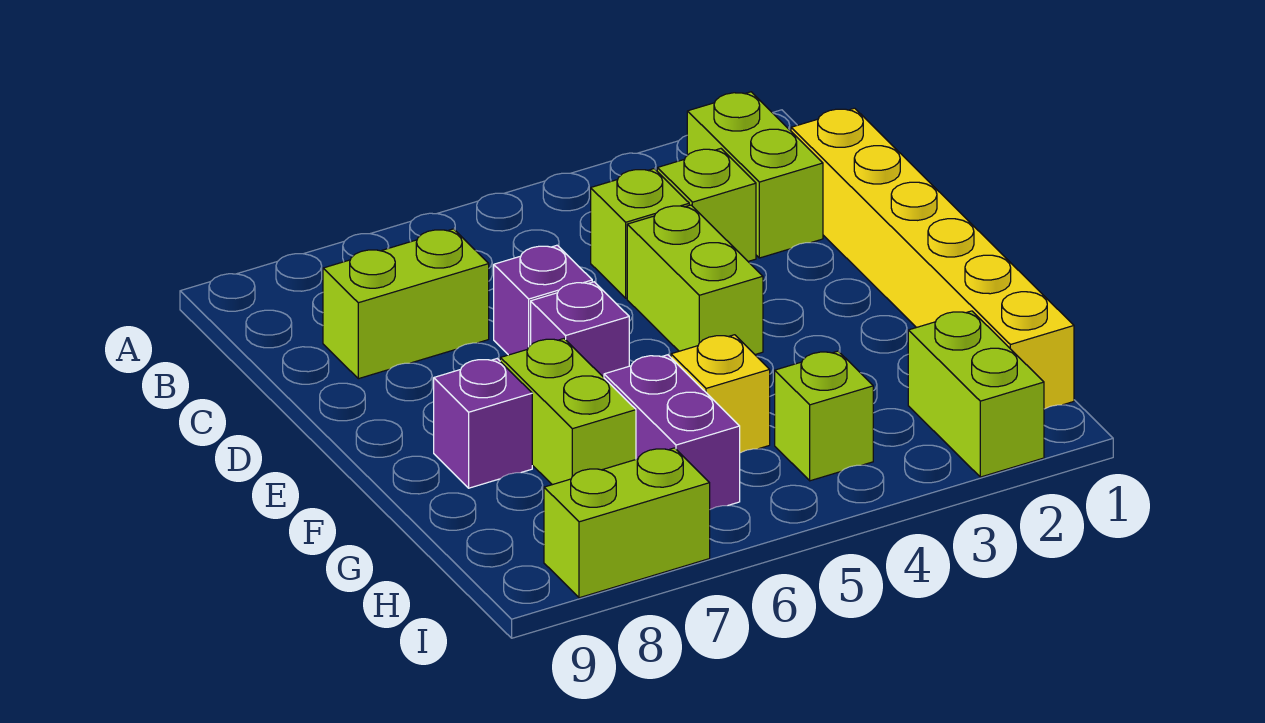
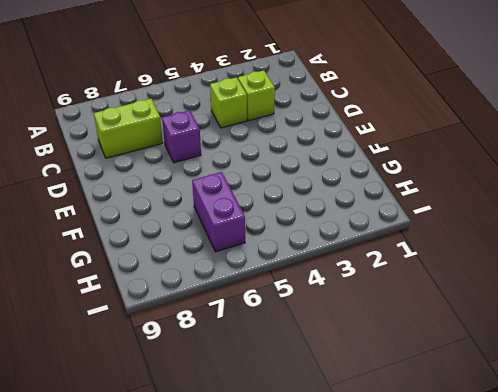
none -> lime brick B2:C2 level 1
none -> yellow brick C1:H1 level 1
none -> lime brick D4:E4 level 1

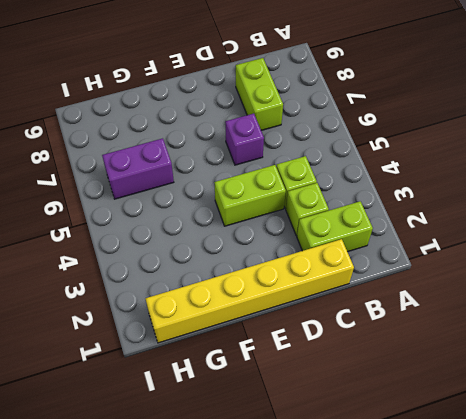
none -> purple brick E6 level 1
none -> lime brick F7:G7 level 1
none -> purple brick F8 level 1

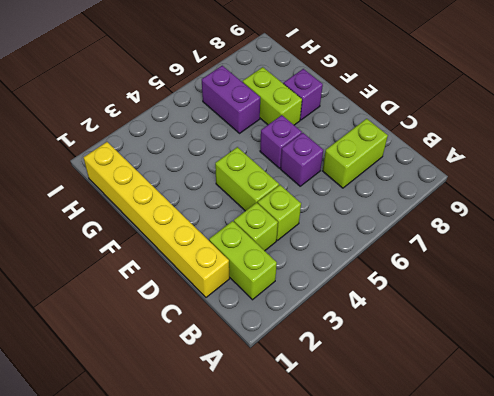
none -> yellow brick G5 level 1
none -> lime brick H2:I2 level 1
none -> lime brick H4 level 1

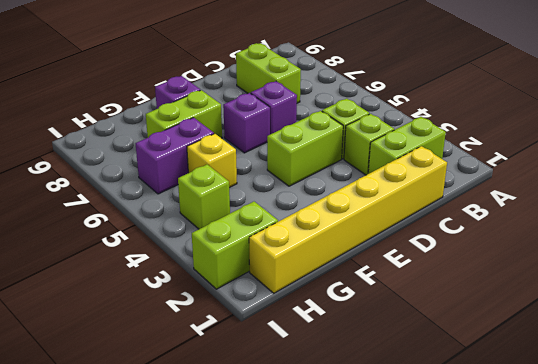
none -> lime brick I7:I8 level 1

